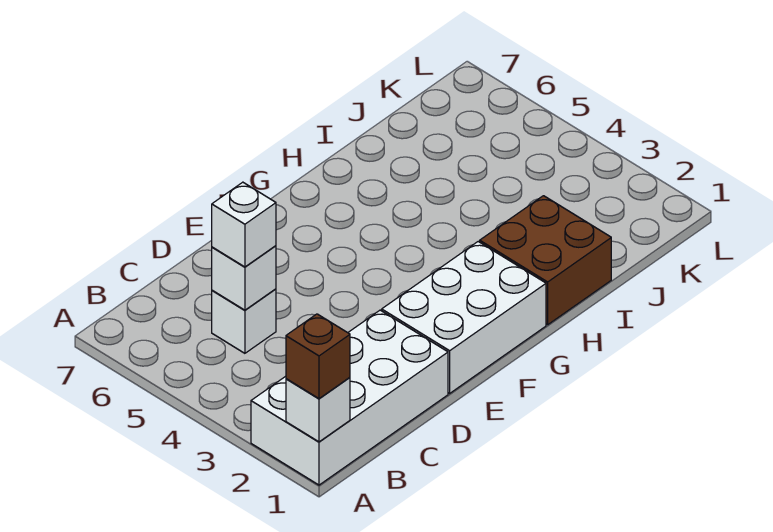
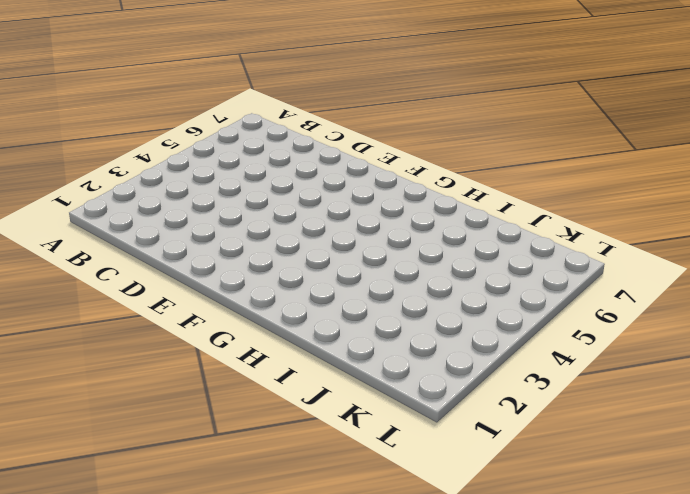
none -> white brick A1:D2 level 1
none -> white brick C5 level 1

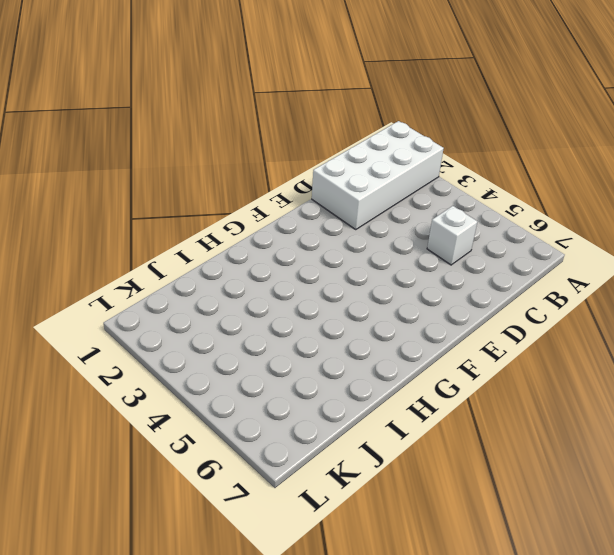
none -> white brick E1:G2 level 1
none -> brown brick H1:I2 level 1

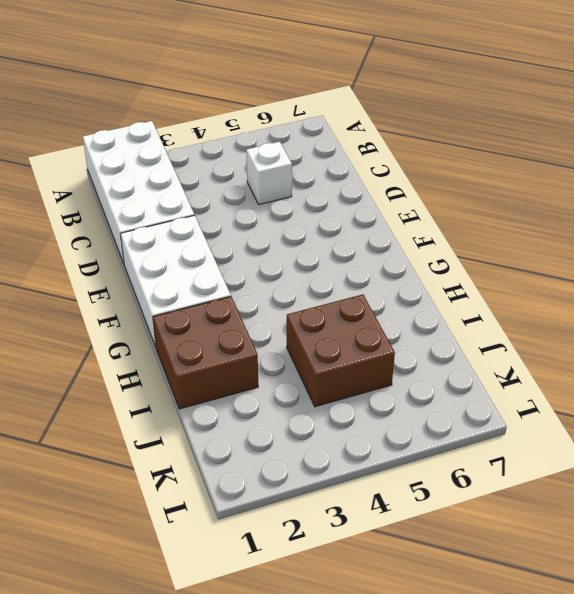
brown brick I4:J5 level 1 -> none
none -> white brick A1 level 2
none -> white brick C5 level 2

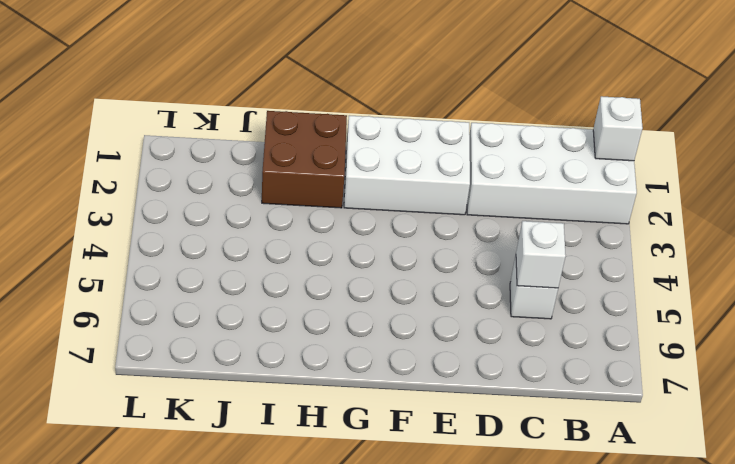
none -> brown brick A1 level 3
none -> white brick C5 level 3

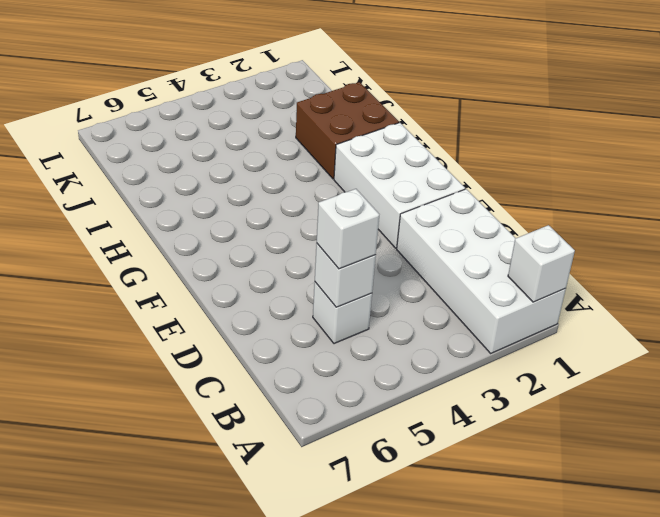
none -> brown brick A1 level 3

